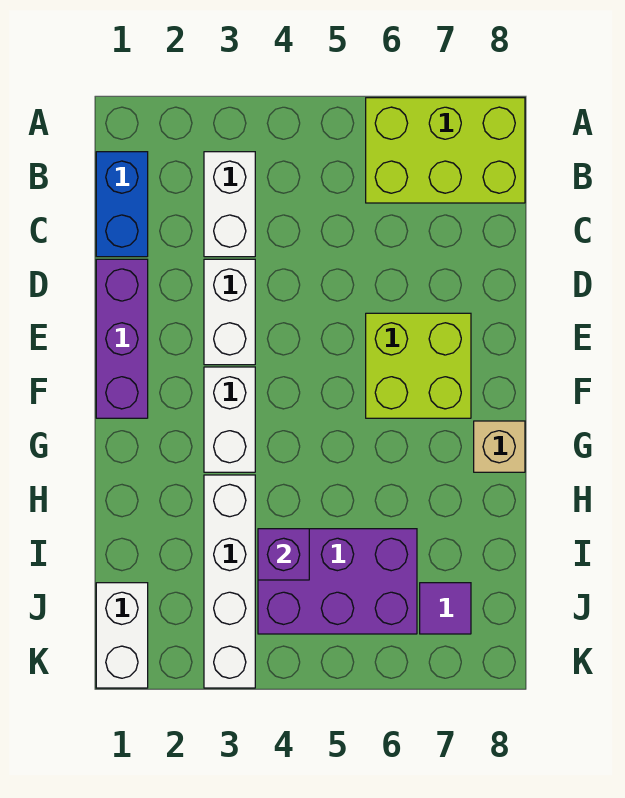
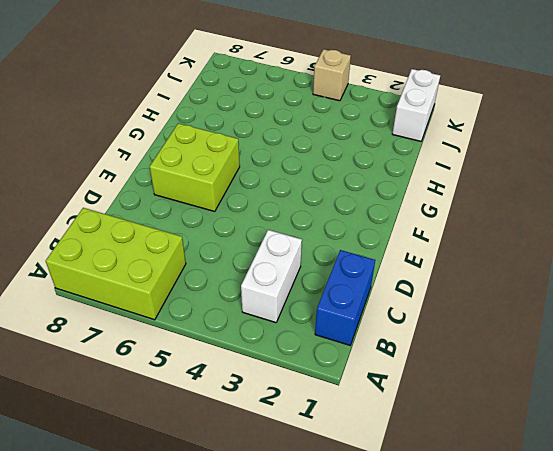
tan brick K4 level 1 -> tan brick G8 level 1
none -> purple brick D1:F1 level 1
none -> white brick D3:E3 level 1
none -> white brick F3:G3 level 1

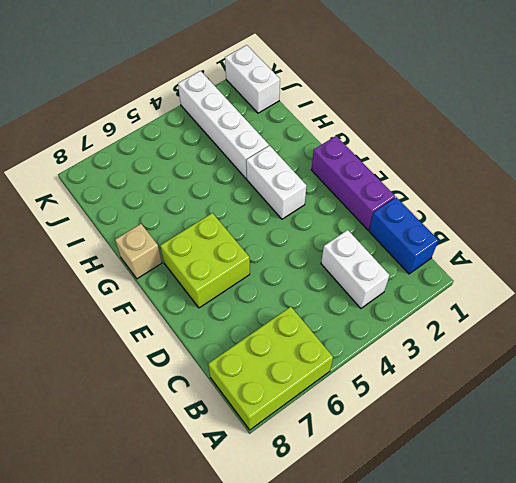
none -> white brick D3:E3 level 1
none -> purple brick I4:J6 level 1
none -> purple tile J7 level 1

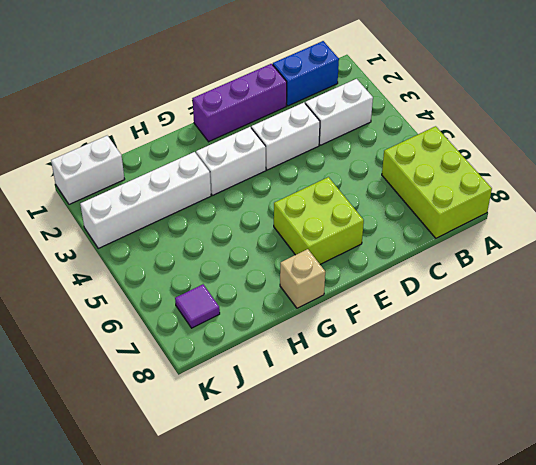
none -> purple brick I4:J6 level 1
none -> purple brick I4 level 2

